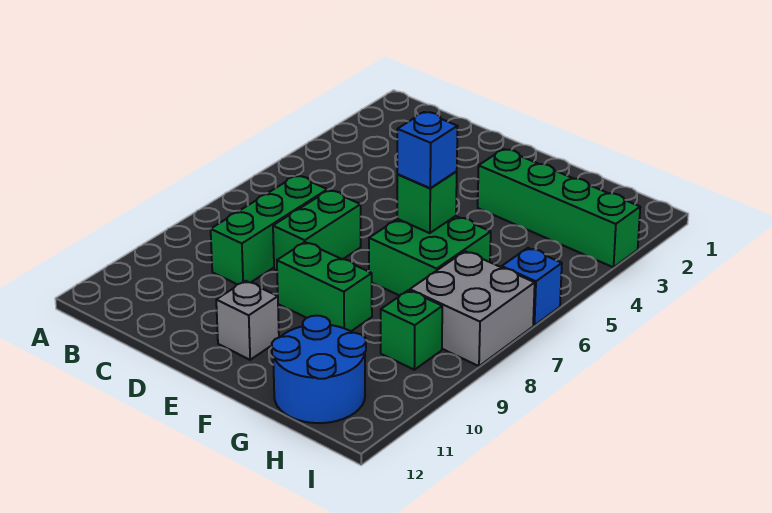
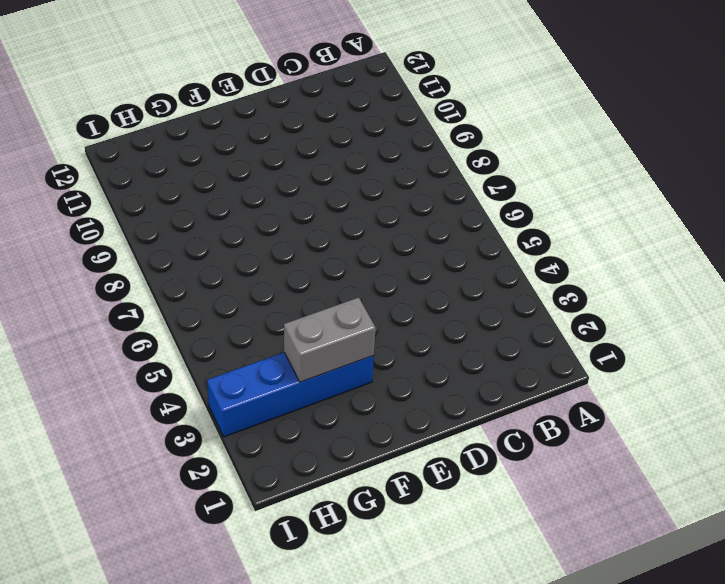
blue brick F3:I3 level 1 -> green brick F3:I3 level 1
grey brick F3:G3 level 2 -> none
none -> green brick C7:C9 level 1
none -> green brick D7:D8 level 1
none -> green brick E9:F9 level 1

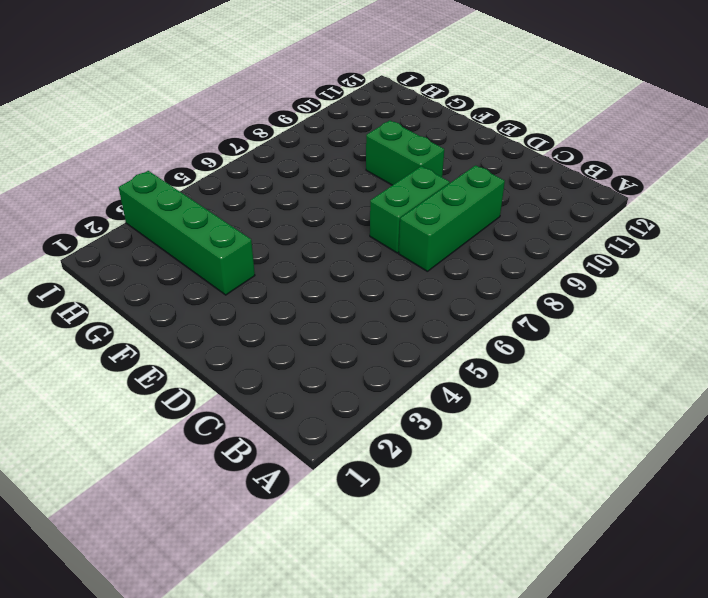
none -> grey brick E11 level 1
none -> green brick F6:G7 level 1
none -> blue round brick G11:H12 level 1

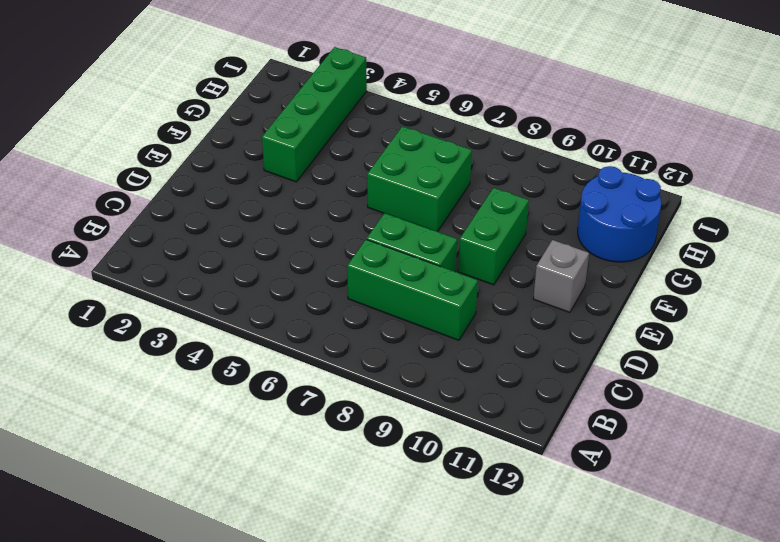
none -> grey brick H7:I8 level 1
none -> green brick H9 level 1
none -> blue brick I6 level 1

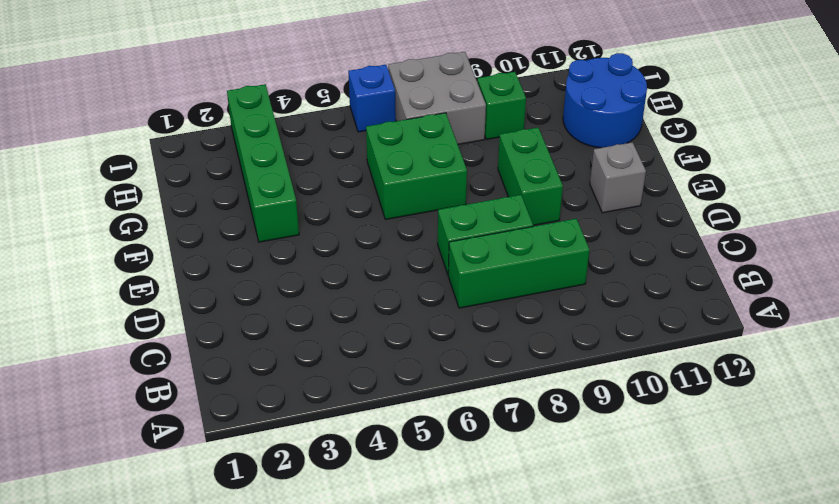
none -> green brick F6 level 2
none -> blue brick F6 level 3

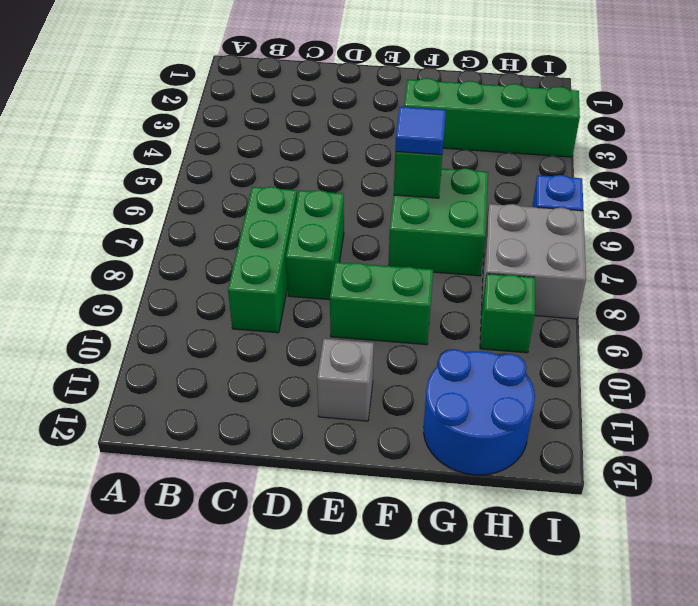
blue tile F6 level 3 -> blue brick F6 level 3

